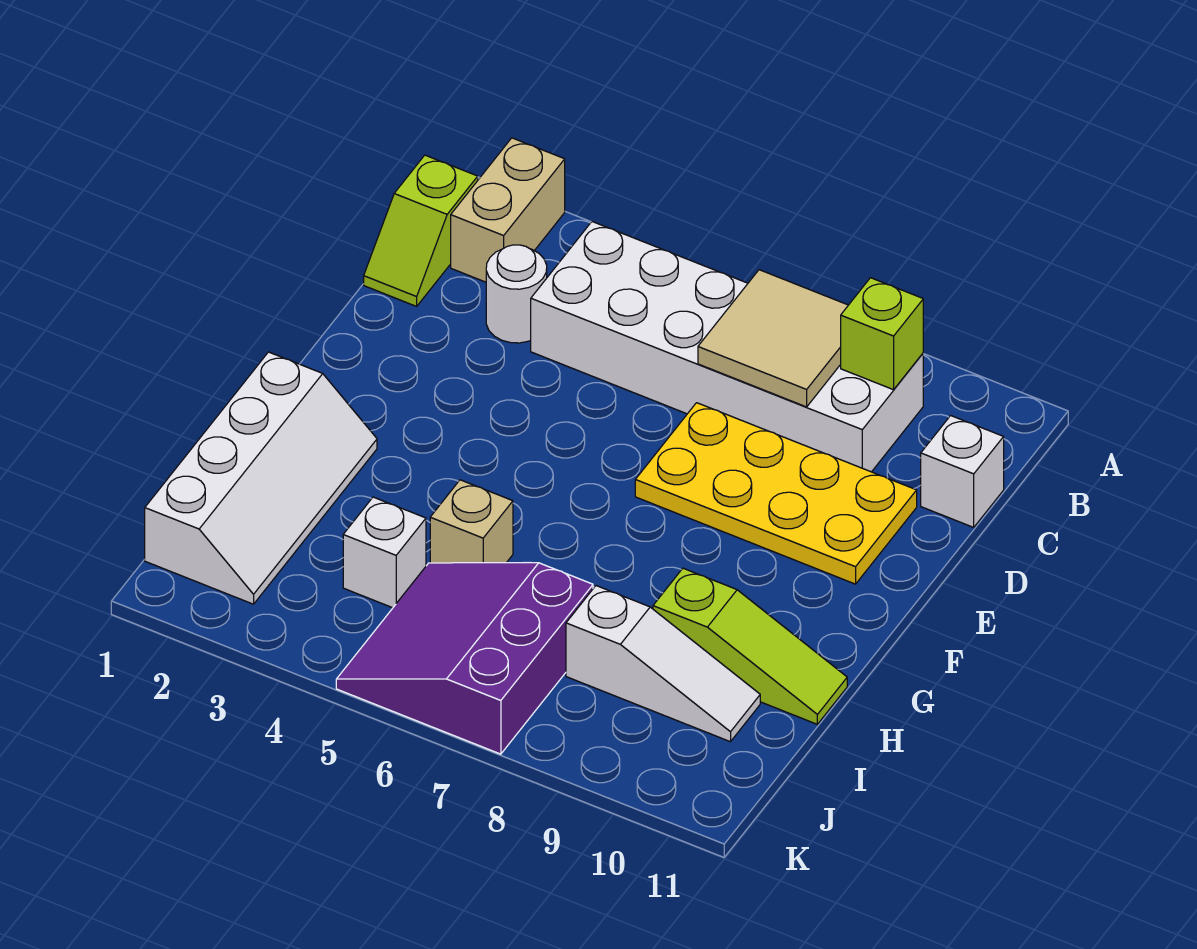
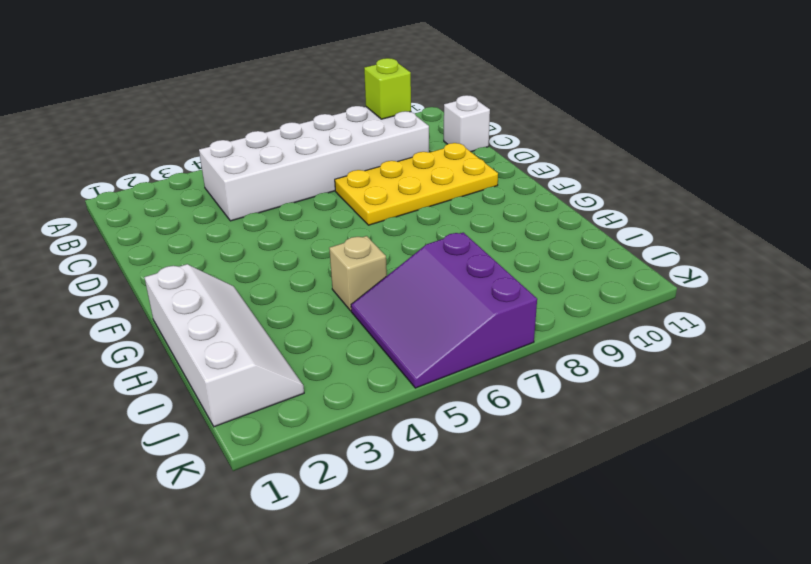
none -> tan brick A2:B2 level 1
none -> lime slope B1:C1 level 1 top B
none -> white round brick C3 level 1

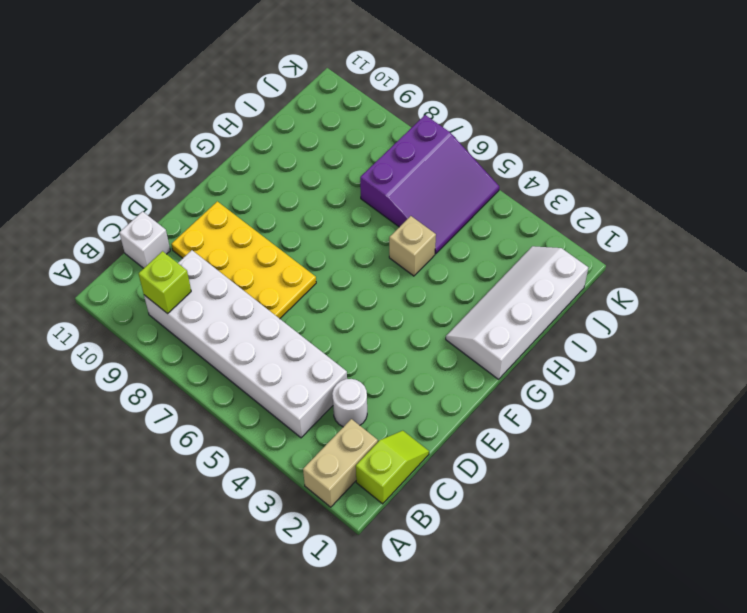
none -> lime slope H9:H11 level 1 top 9
none -> white brick I4 level 1
none -> white slope I8:I10 level 1 top 8

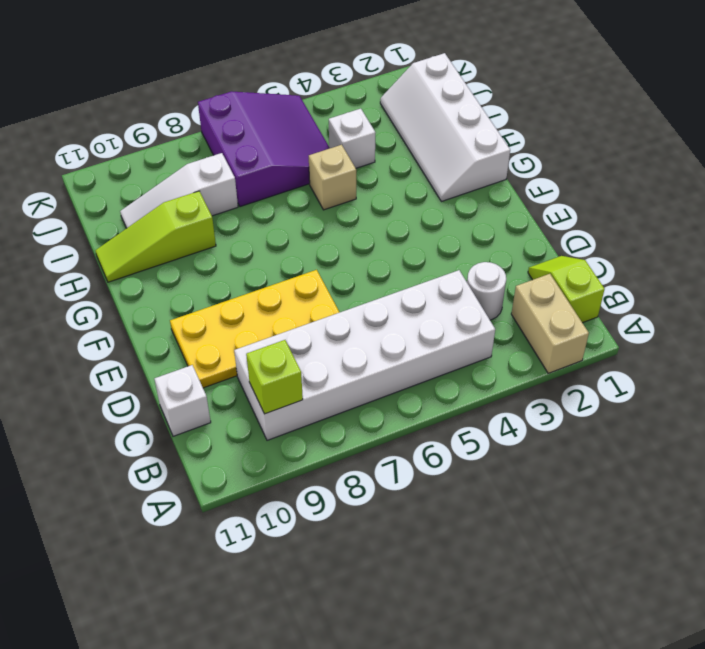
none -> tan tile B7:C8 level 2

